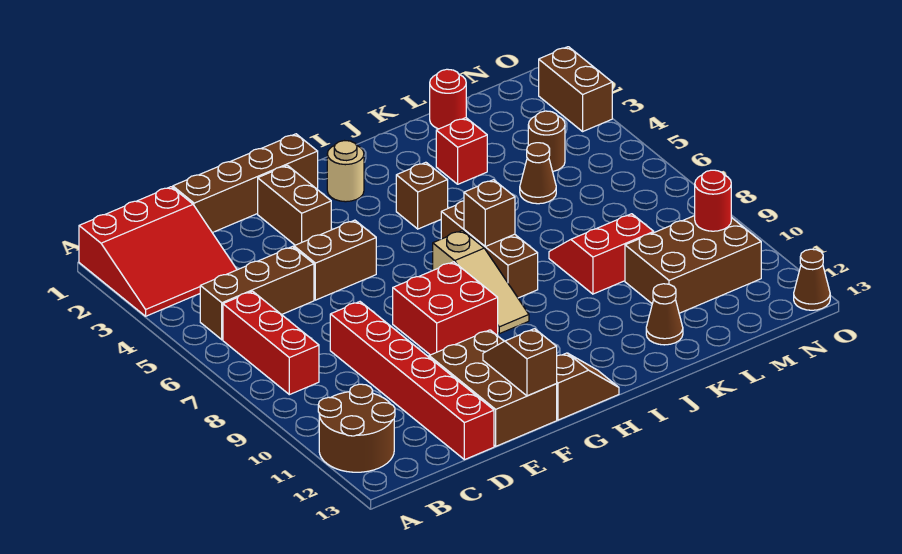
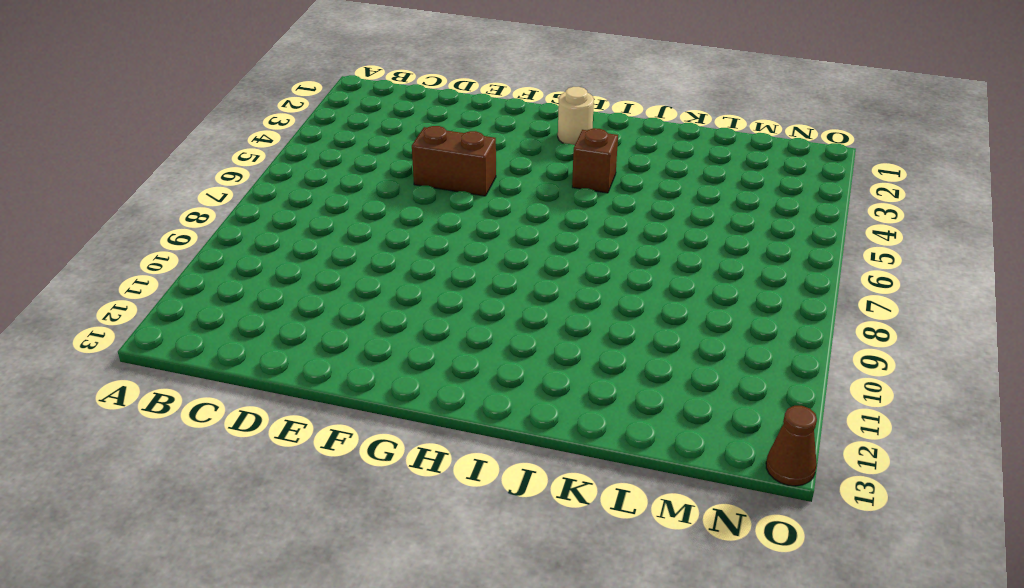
none -> red slope A1:C3 level 1 top 1
none -> brown round brick A11:B12 level 1
none -> brown brick B5:D5 level 1

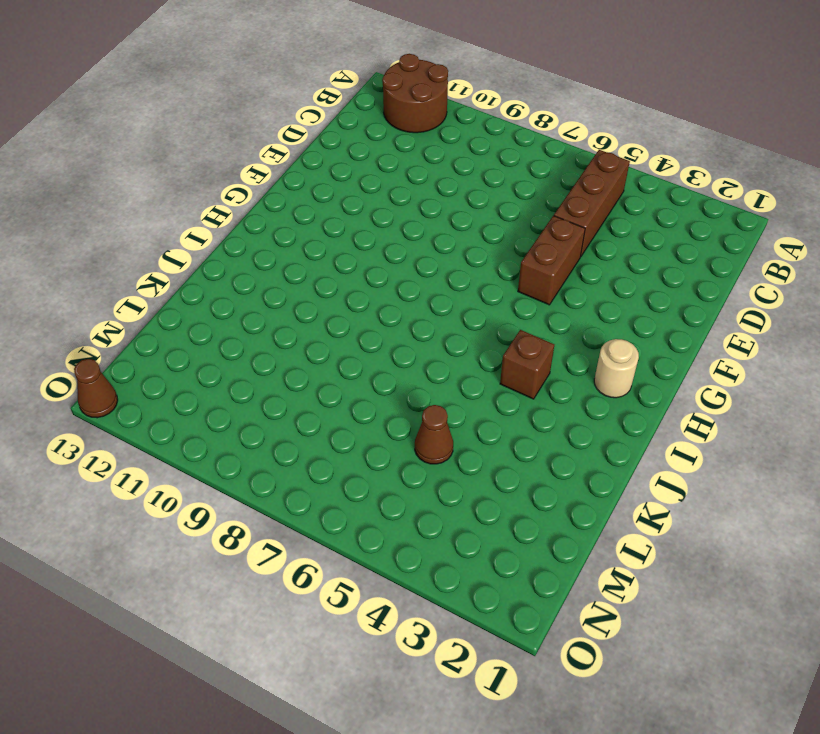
none -> red slope A1:C3 level 1 top 1
none -> red brick B6:B8 level 1
none -> brown brick D1:G1 level 1

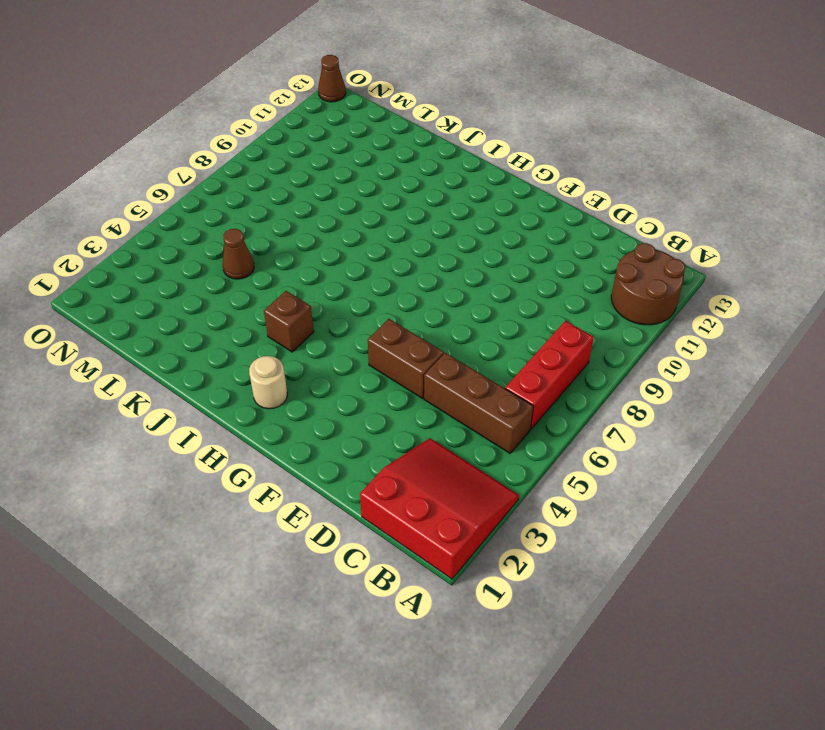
none -> brown brick D1:G1 level 1
none -> red brick D8:D13 level 1
none -> brown brick E11:F13 level 1

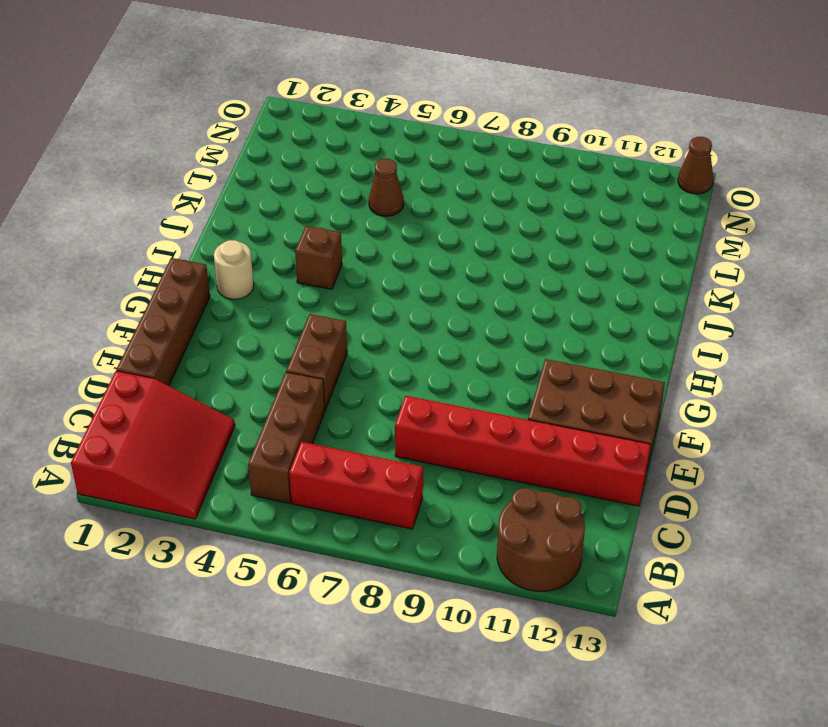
none -> brown brick F2:F3 level 1
none -> red brick F8:G9 level 1
none -> brown slope G13:H13 level 1 top G

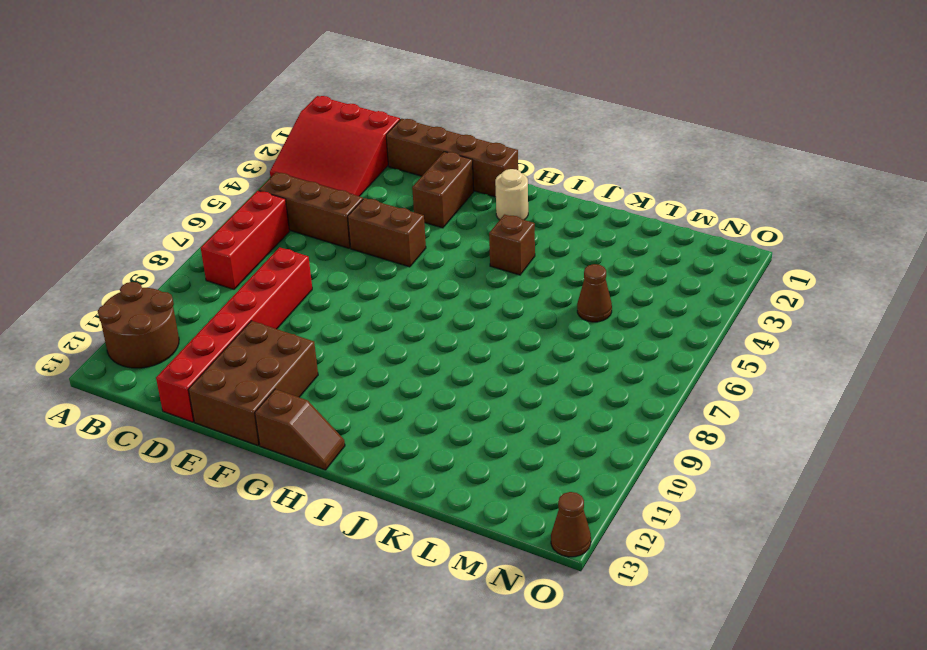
none -> red brick F8:G9 level 1
none -> tan slope H7:H9 level 1 top 7
none -> brown brick I6:I8 level 1

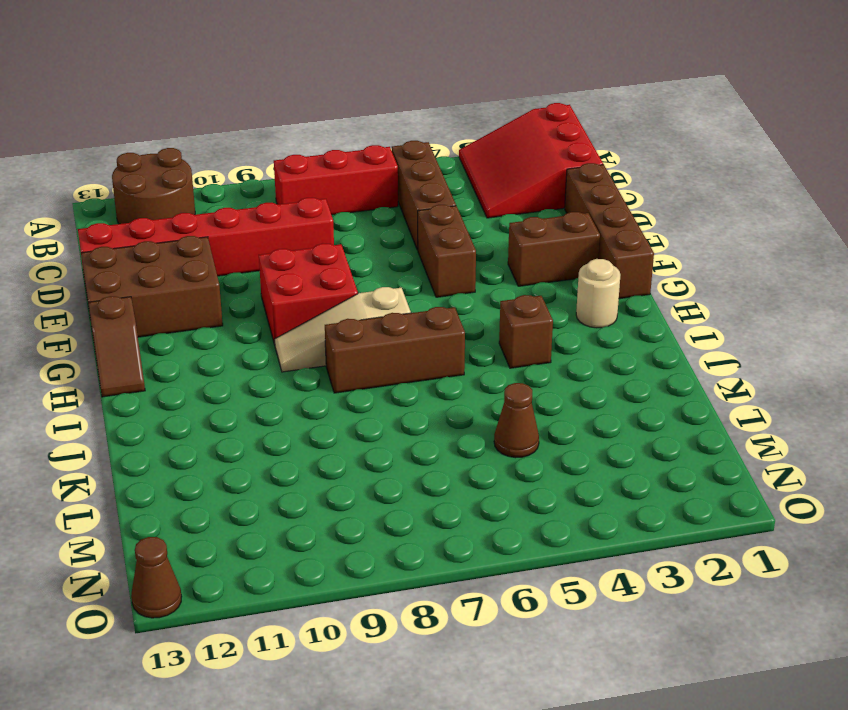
none -> red brick K3 level 1
none -> red slope K8:L9 level 1 top 9
none -> brown cone K12 level 1

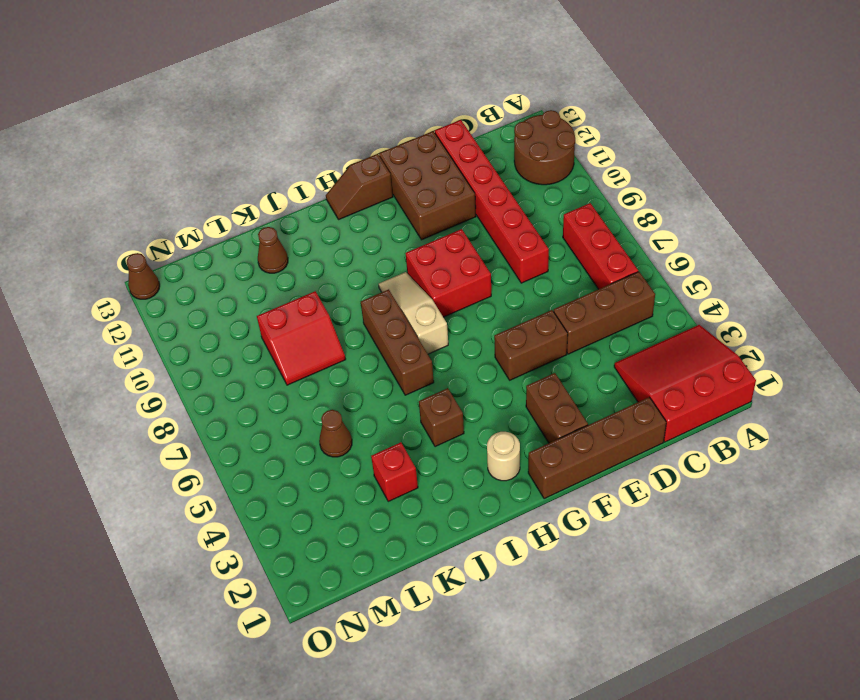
none -> red round brick L1 level 1
none -> brown brick L10:N11 level 1
none -> brown round brick M4 level 1

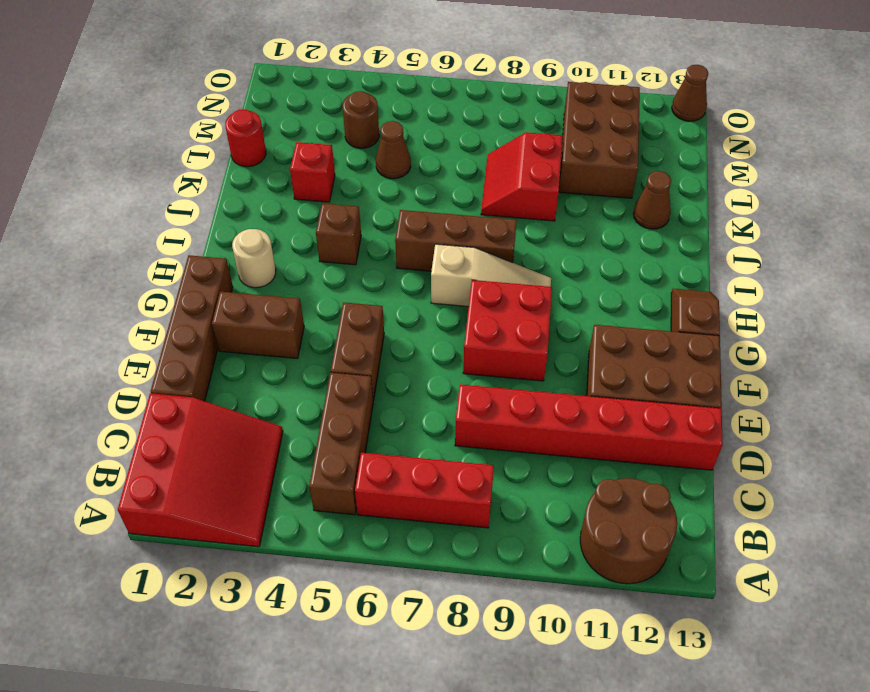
none -> brown brick O2:O3 level 1
none -> brown slope F12:F13 level 2 top 13
none -> brown brick I7 level 2

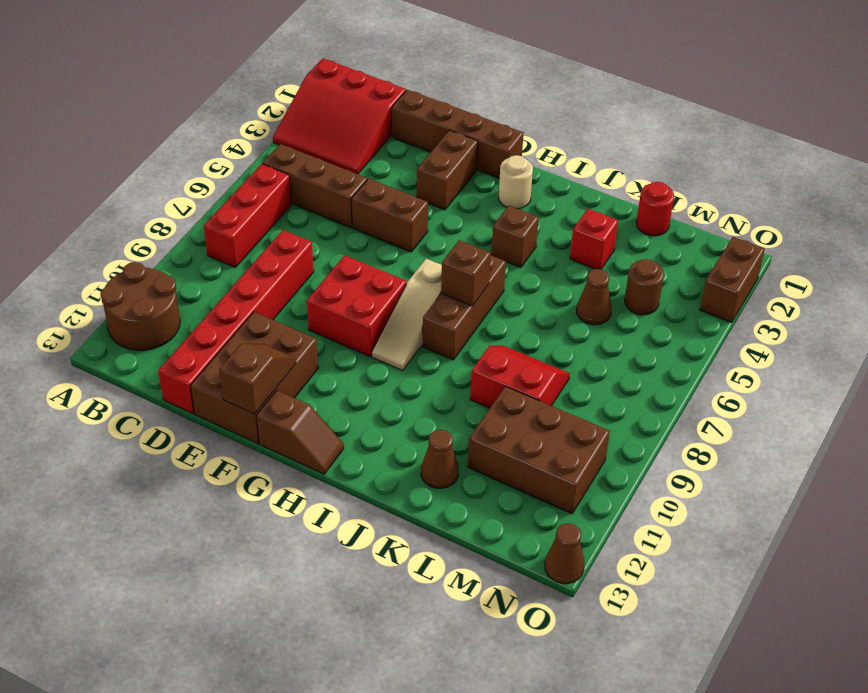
none -> red round brick N10 level 2

